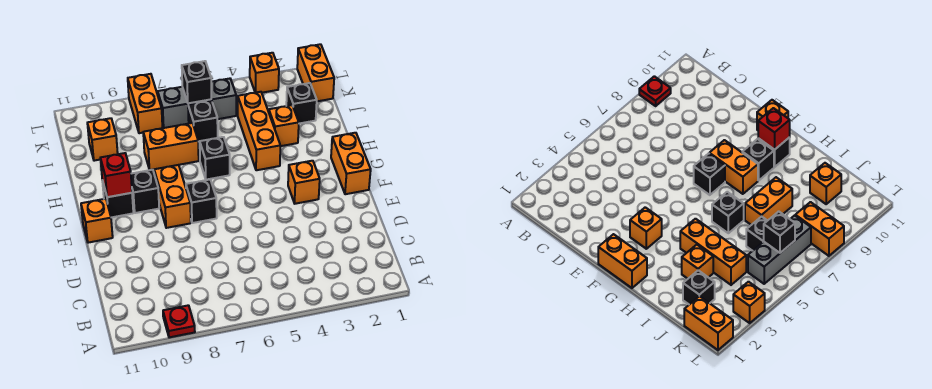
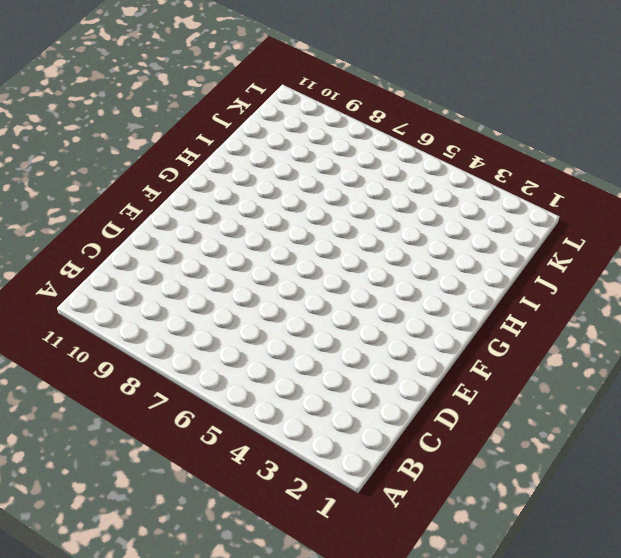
none -> red plate A9 level 1
none -> orange brick F1:G1 level 1
none -> orange brick F3 level 1

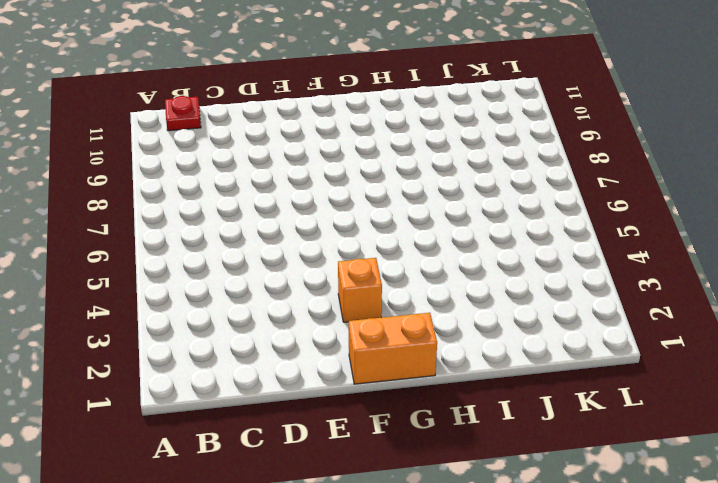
red plate B11 level 1 -> red plate A9 level 1
none -> black brick F7 level 1
none -> orange brick F8:G8 level 1
none -> orange brick F11 level 1

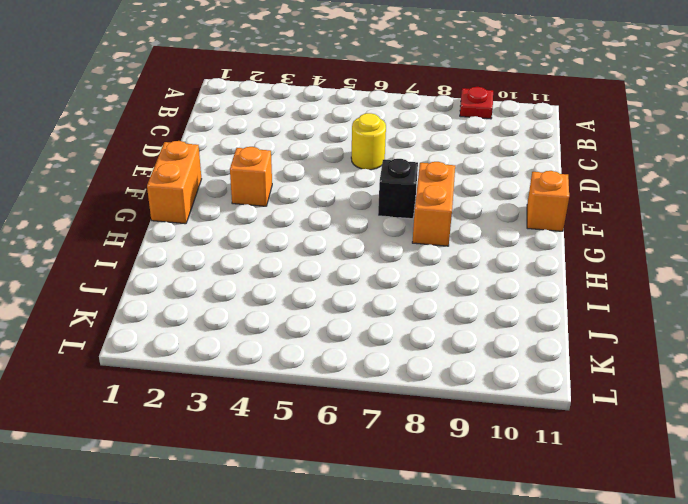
yellow round brick D6 level 1 -> none
none -> black brick G9 level 1
none -> black brick G10 level 1
none -> orange brick H4:J4 level 1

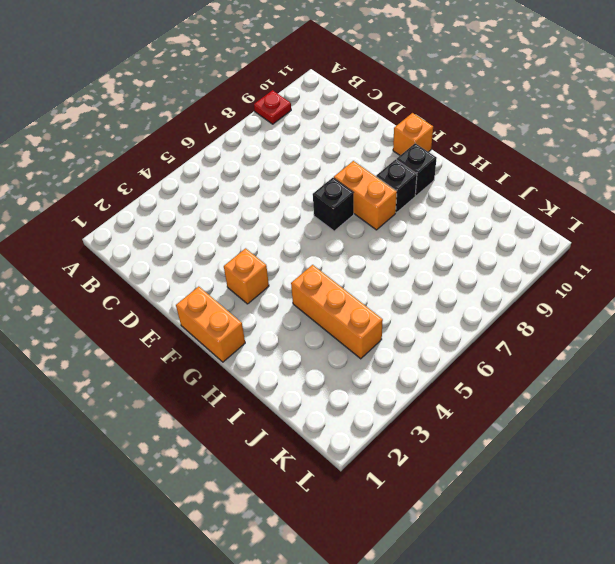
none -> black brick H6 level 1
none -> orange brick I3 level 1
none -> orange brick I7:I8 level 1

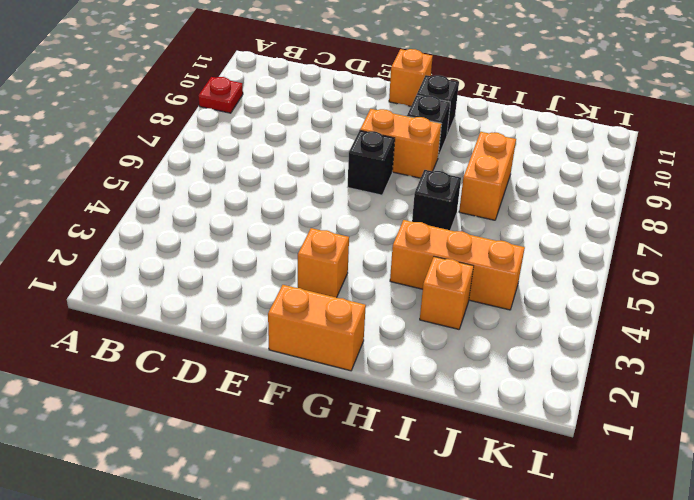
none -> black brick J2 level 1
none -> black brick J6 level 1
none -> orange brick J10 level 1

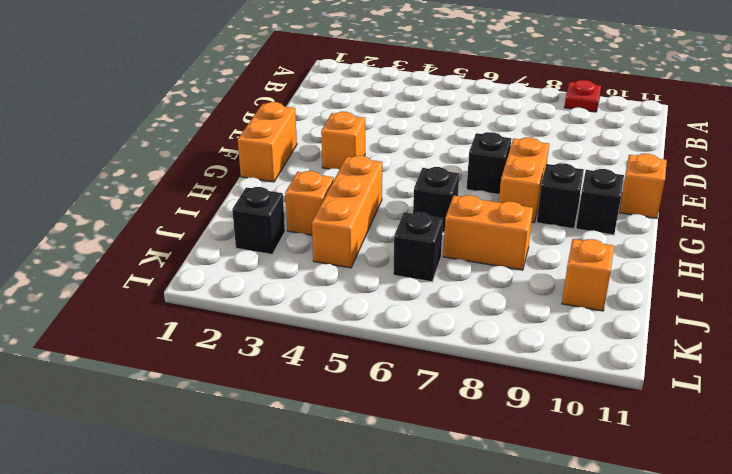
none -> orange brick K1:L1 level 1
none -> grey brick K5:K7 level 1
none -> orange brick K8:L8 level 1

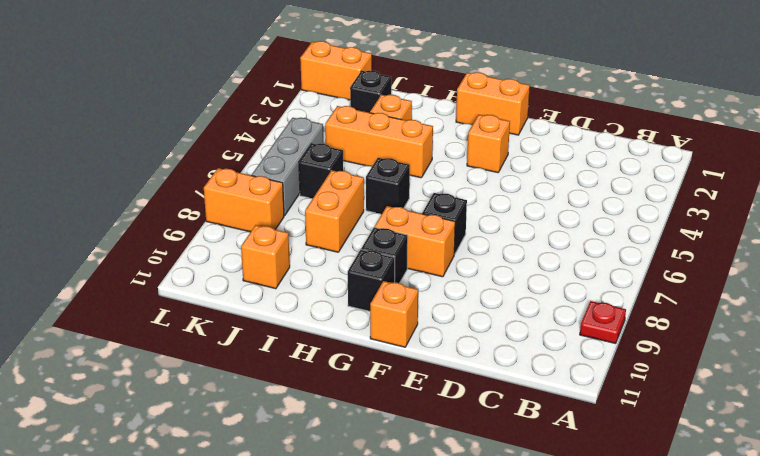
none -> orange brick L3 level 1
none -> red brick G10 level 2
none -> black brick K6 level 2

